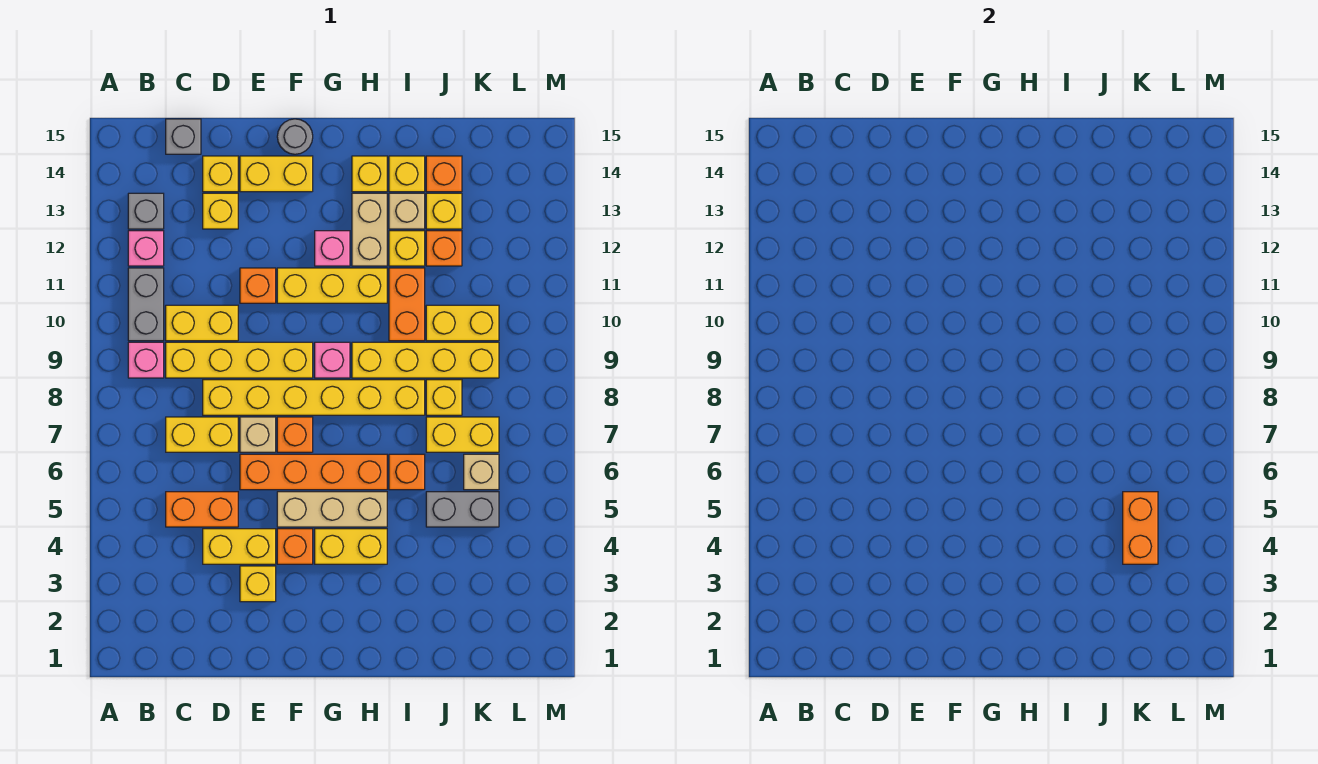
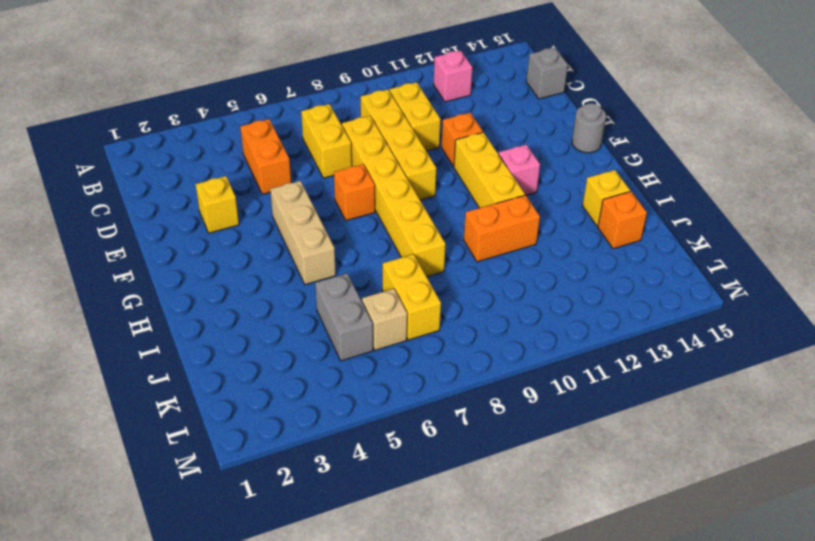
none -> pink brick B9 level 1
none -> grey brick B10:B11 level 1
none -> grey brick B13 level 1
none -> yellow brick D4:E4 level 1

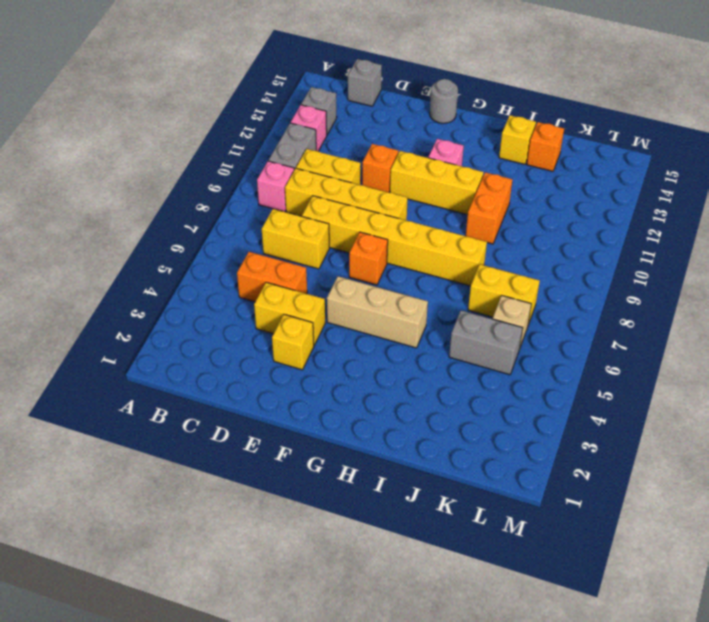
none -> yellow brick D13 level 1
none -> yellow brick D14 level 1
none -> orange brick E6:H6 level 1
none -> tan brick E7 level 1

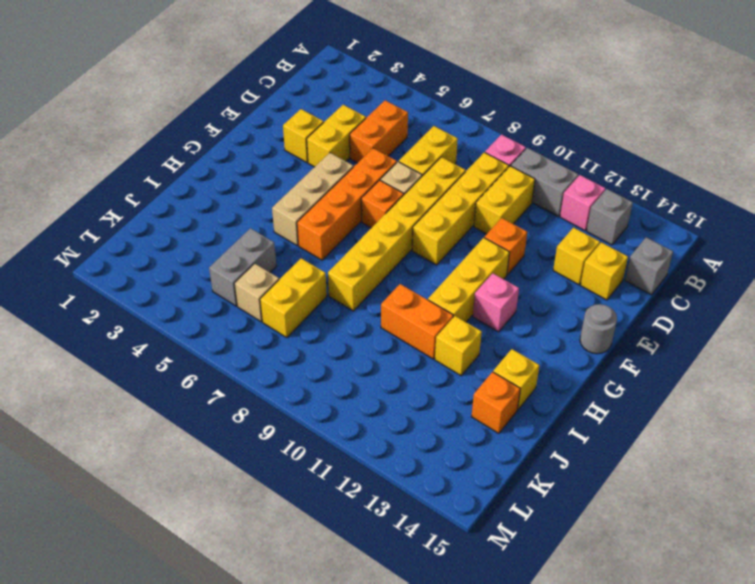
none -> yellow brick E14:F14 level 1
none -> orange brick F4 level 1
none -> yellow brick G4:H4 level 1
none -> pink brick G9 level 1

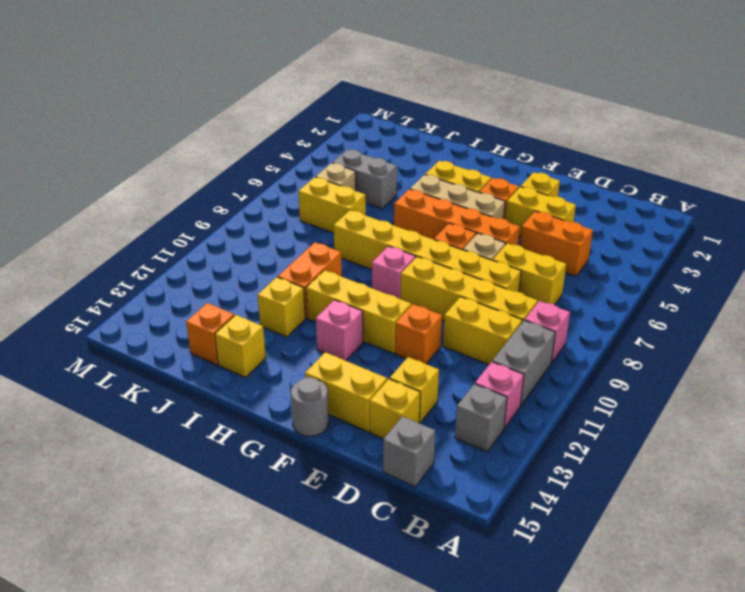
none -> yellow brick H9:K9 level 1
none -> tan brick H12:H13 level 1
none -> yellow brick H14 level 1
none -> orange brick I6 level 1

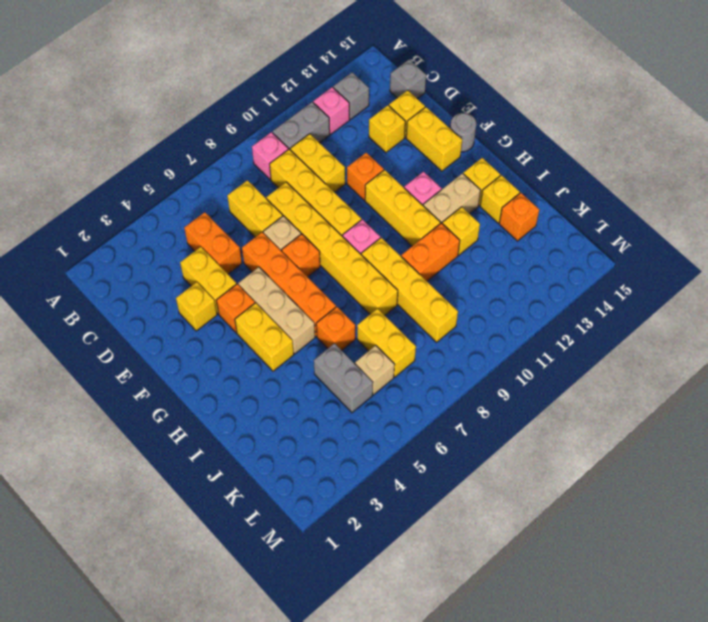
none -> tan brick I13 level 1
none -> yellow brick J8 level 1
none -> yellow brick J10:K10 level 1
none -> orange brick J12 level 1

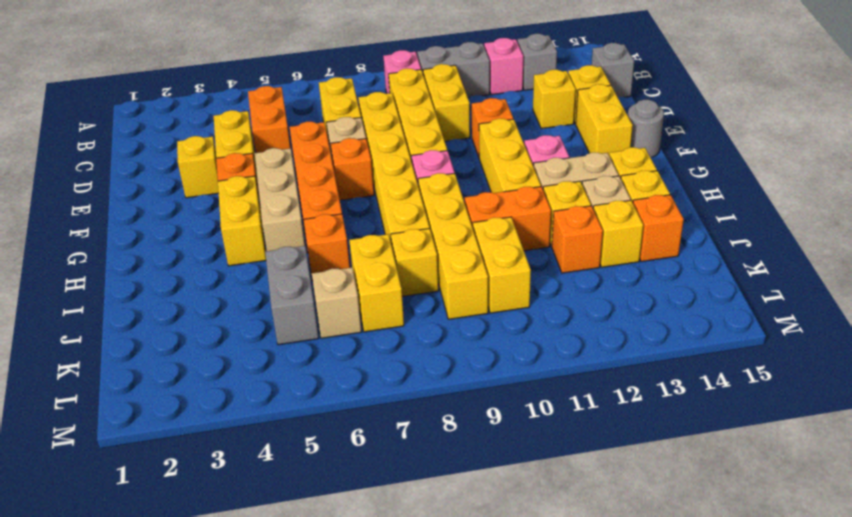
none -> orange brick K4:K5 level 2

